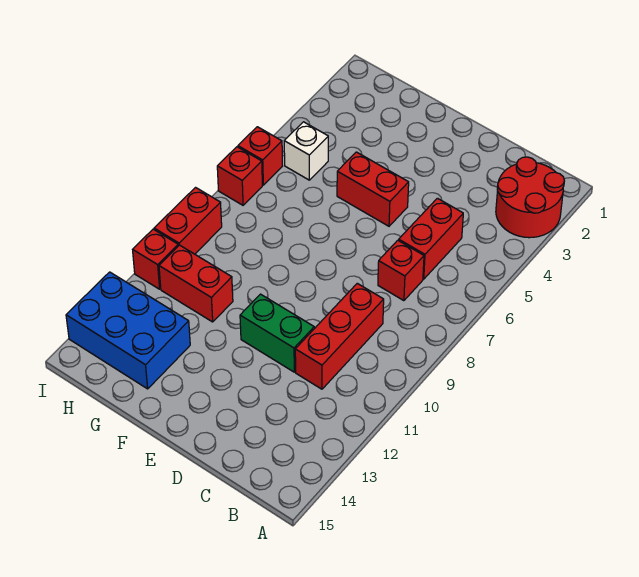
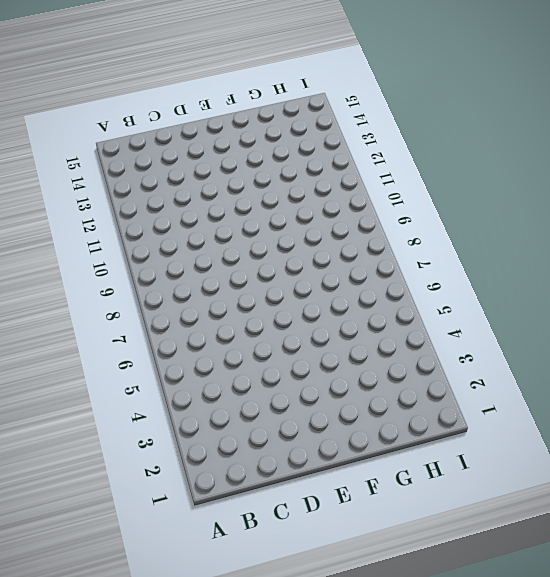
none -> red round brick A2:B3 level 1
none -> red brick C5:C6 level 1
none -> red brick C7 level 1

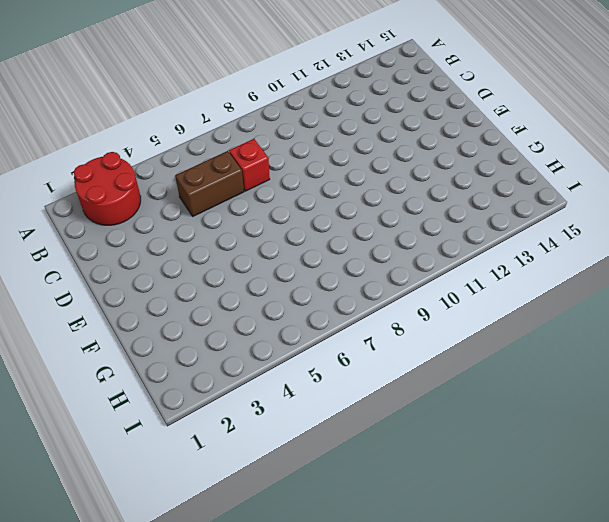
brown brick C5:C6 level 1 -> red brick C5:C6 level 1
none -> red brick C9:C11 level 1
none -> green brick D11:E11 level 1
none -> red brick E5:F5 level 1

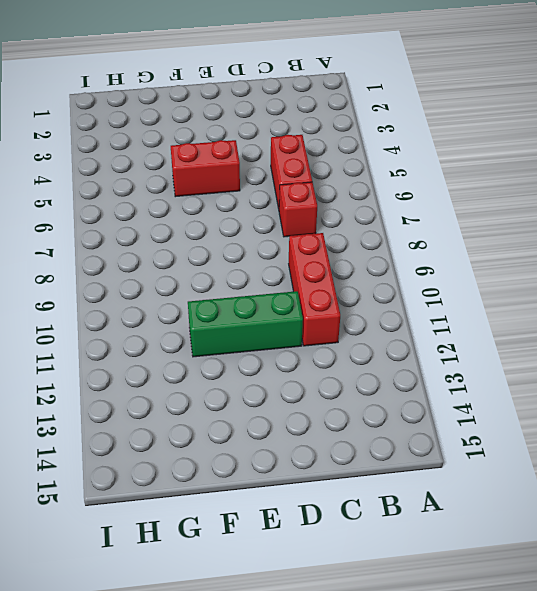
green brick D11:F11 level 1 -> green brick D11:E11 level 1
none -> red round brick A2:B3 level 1
none -> red brick G11:H11 level 1
none -> blue brick G13:I14 level 1

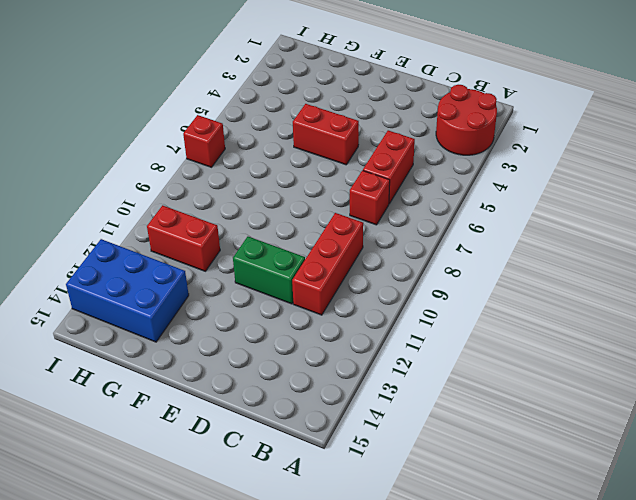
none -> white brick H5 level 1
none -> red brick I6 level 1
none -> red brick I9:I10 level 1

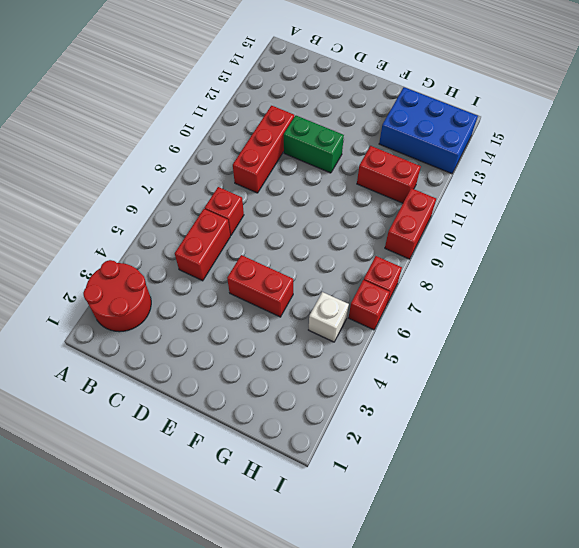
none -> red brick I11 level 1

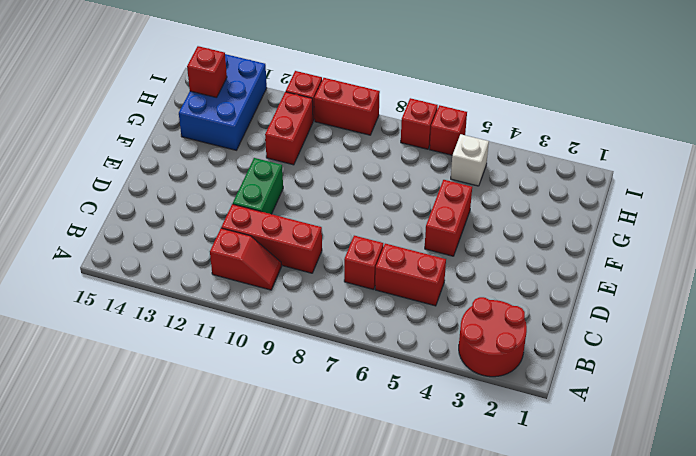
red slope B10:B11 level 1 top 11 -> none
red brick H14 level 2 -> none

